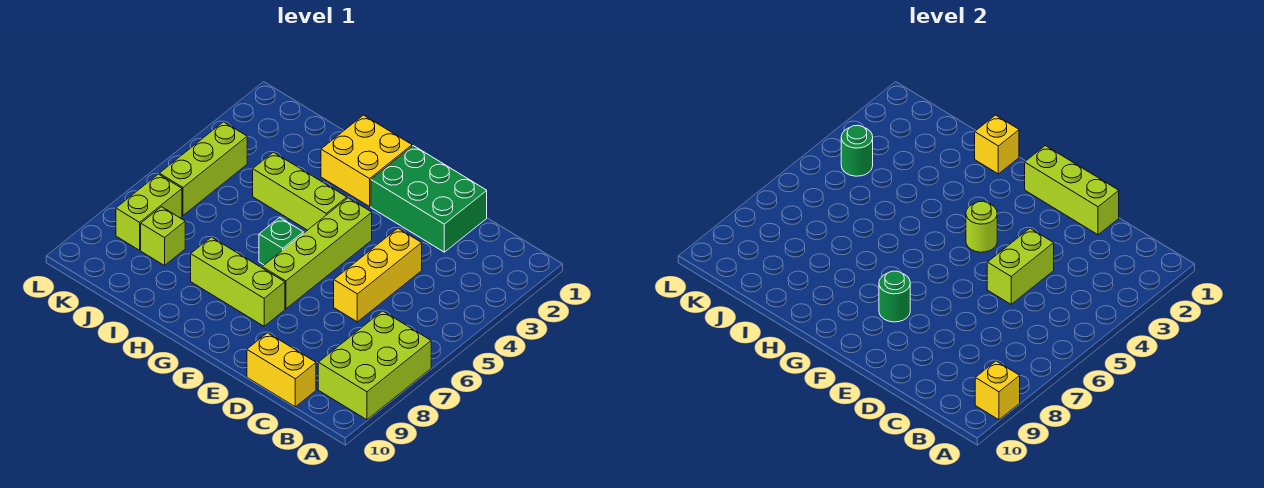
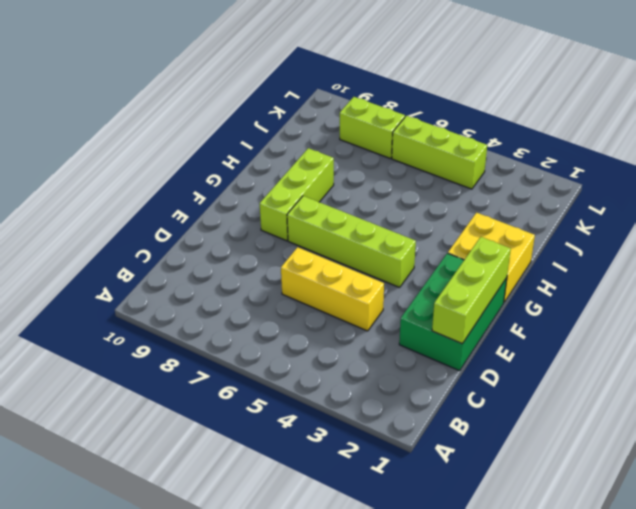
none -> lime brick A7:B9 level 1
none -> yellow brick C10:D10 level 1
none -> lime brick G4:I4 level 1

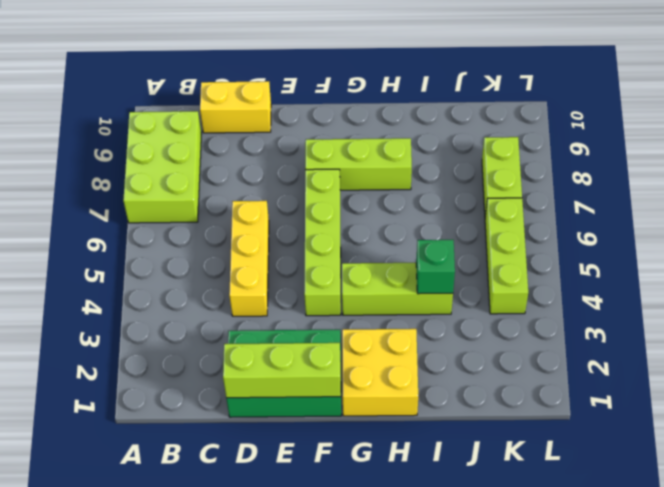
green brick I4 level 2 -> green brick G6 level 1
none -> lime brick J8 level 1
none -> yellow brick A9 level 2
none -> lime brick D4:D5 level 2

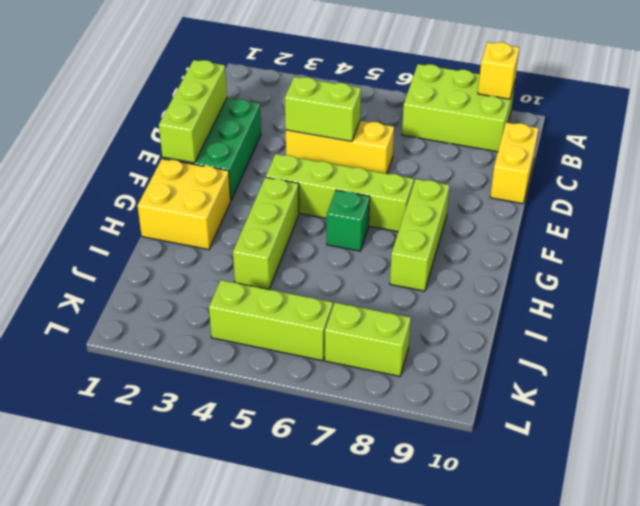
none -> lime brick J8 level 1
none -> lime round brick F4 level 2
none -> green round brick F8 level 2

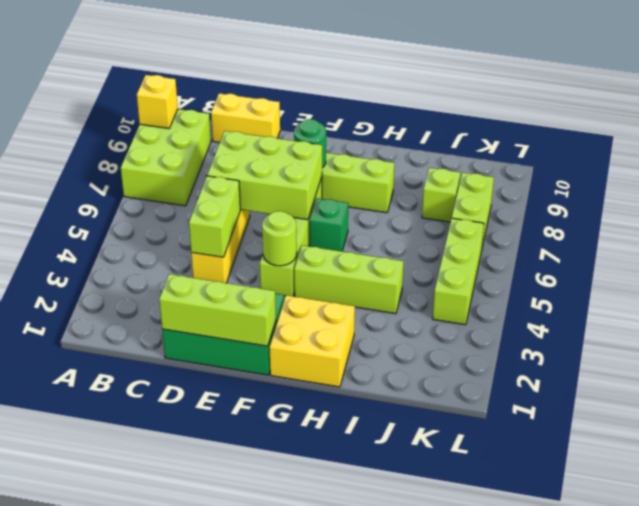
lime brick D6:F7 level 2 -> none
none -> yellow brick H1 level 2
none -> green round brick K4 level 2

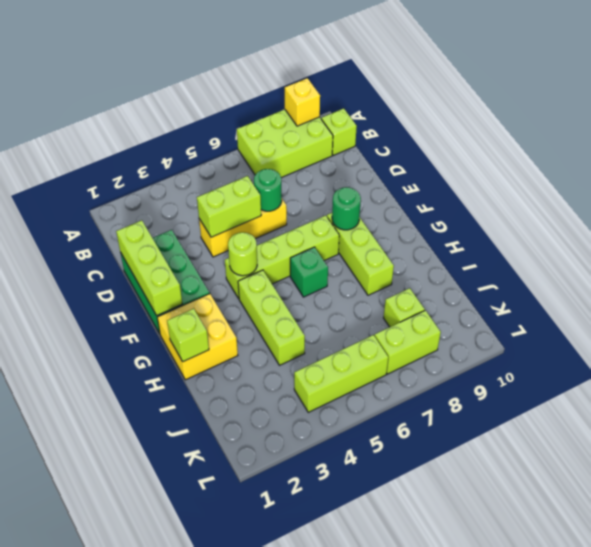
lime brick B10 level 1 -> none
green round brick D6 level 2 -> green round brick K4 level 2
lime brick H1 level 2 -> yellow brick H1 level 2
none -> yellow brick C10:D10 level 1

